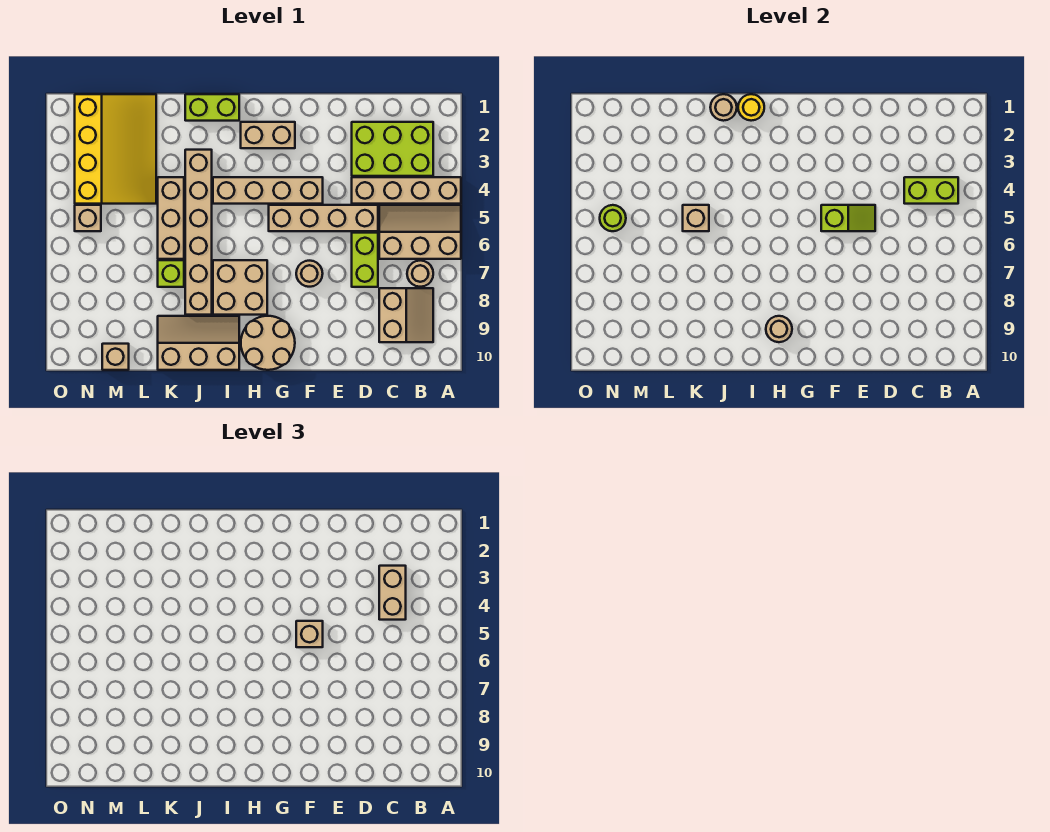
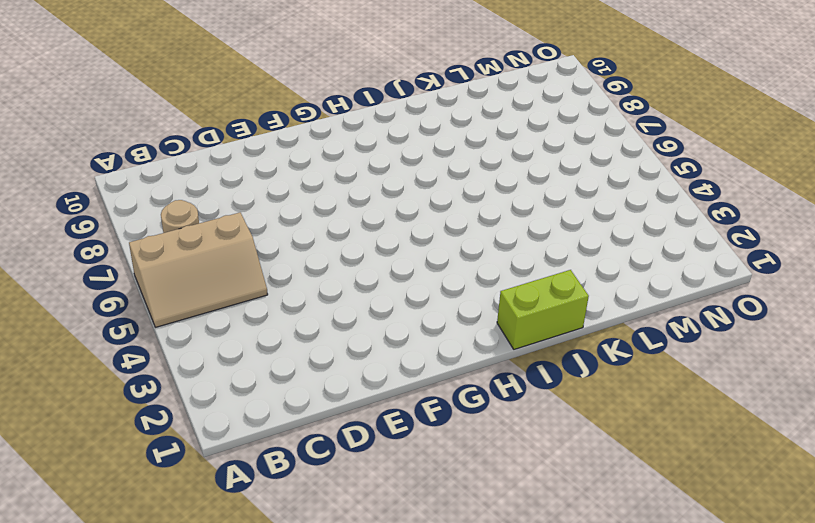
none -> tan brick A4:D4 level 1
none -> lime brick B2:D3 level 1
none -> tan slope B8:C9 level 1 top C

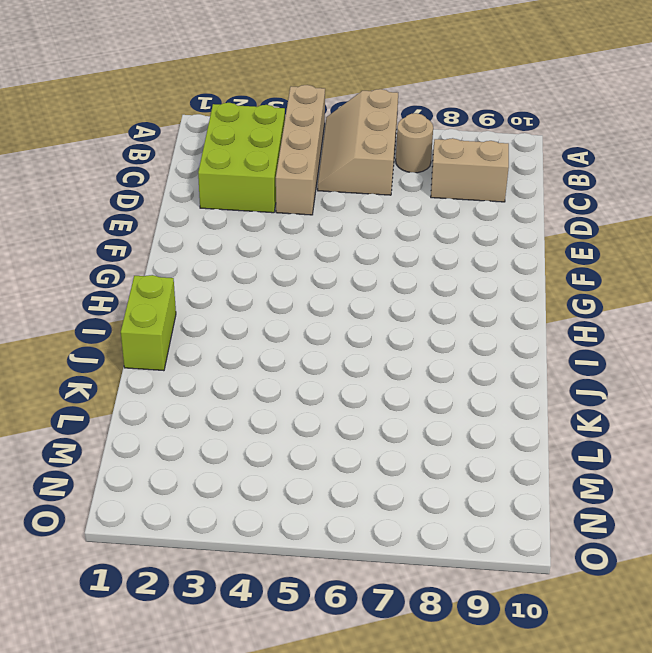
none -> tan brick D5:G5 level 1
none -> lime brick D6:D7 level 1
none -> tan brick F4:I4 level 1

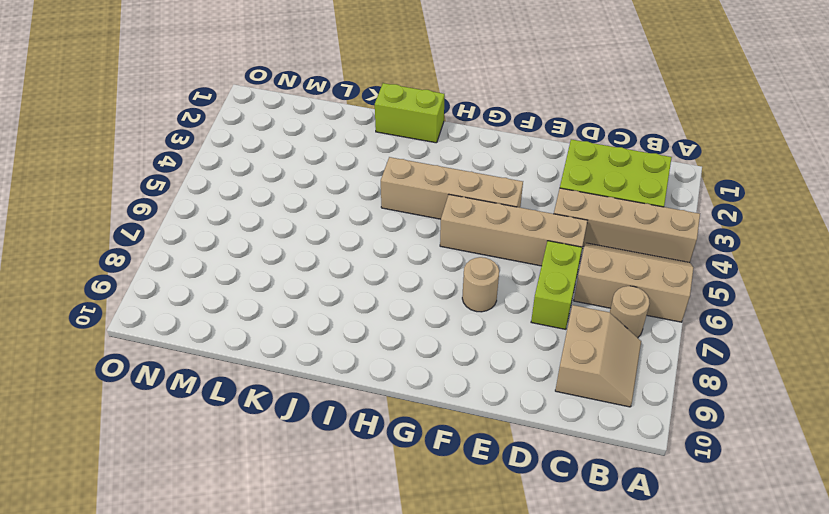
none -> tan brick G2:H2 level 1
none -> tan round brick G9:H10 level 1
none -> tan brick H7:I8 level 1

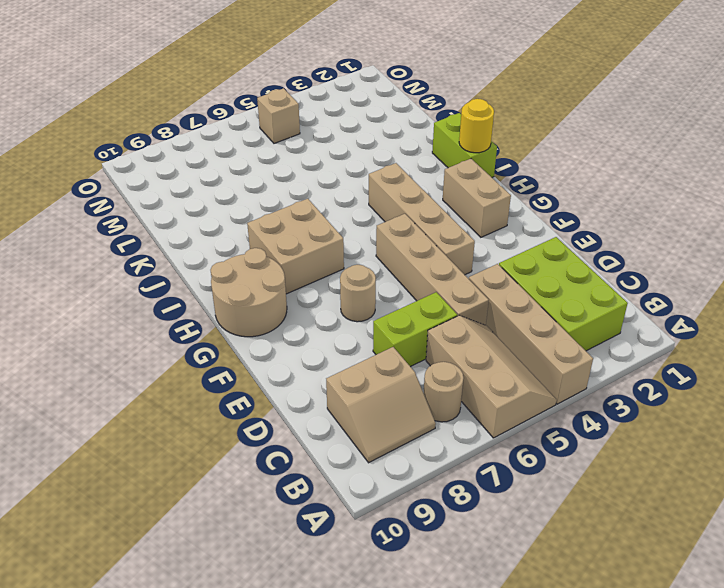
none -> tan slope I9:K10 level 1 top 10
none -> tan brick J3:J8 level 1
none -> tan brick K4:K6 level 1

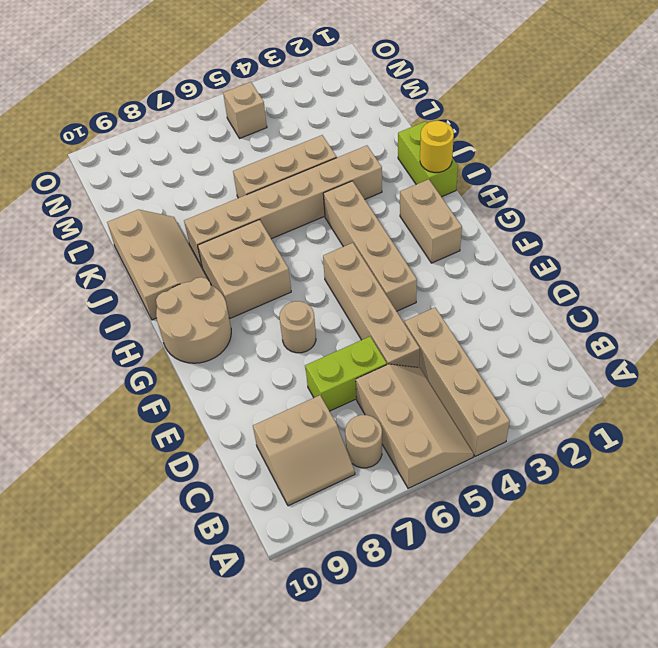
none -> lime brick B2:D3 level 1
none -> lime brick K7 level 1
none -> yellow slope L1:N4 level 1 top N

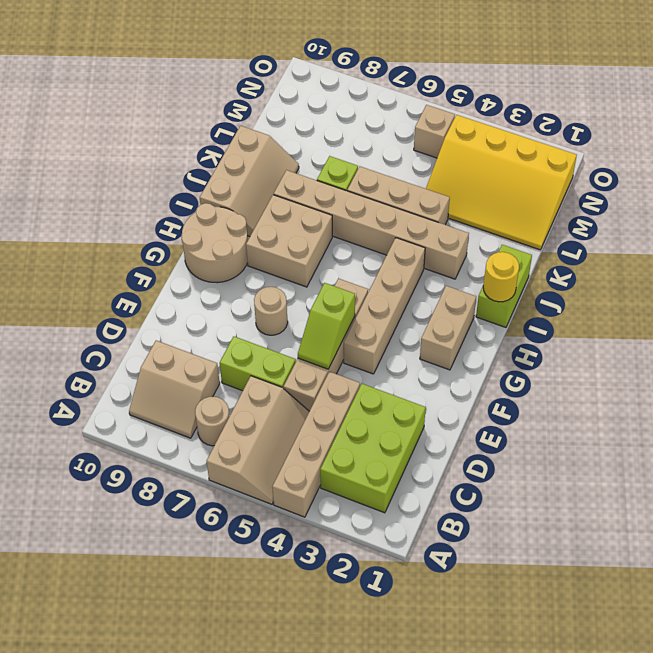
none -> tan brick M10 level 1
none -> lime brick B4:C4 level 2
none -> tan round brick H9 level 2

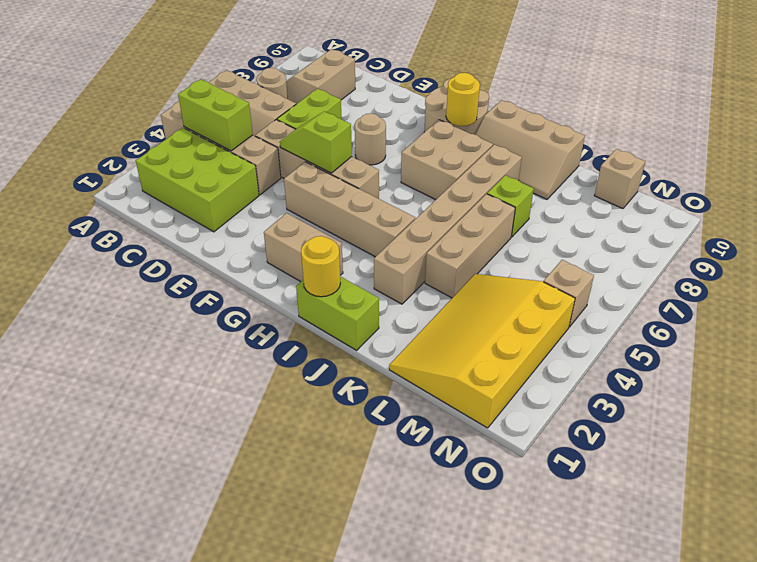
yellow round brick H9 level 2 -> tan round brick H9 level 2
none -> tan round brick J1 level 2
none -> tan brick K5 level 2
none -> lime round brick N5 level 2

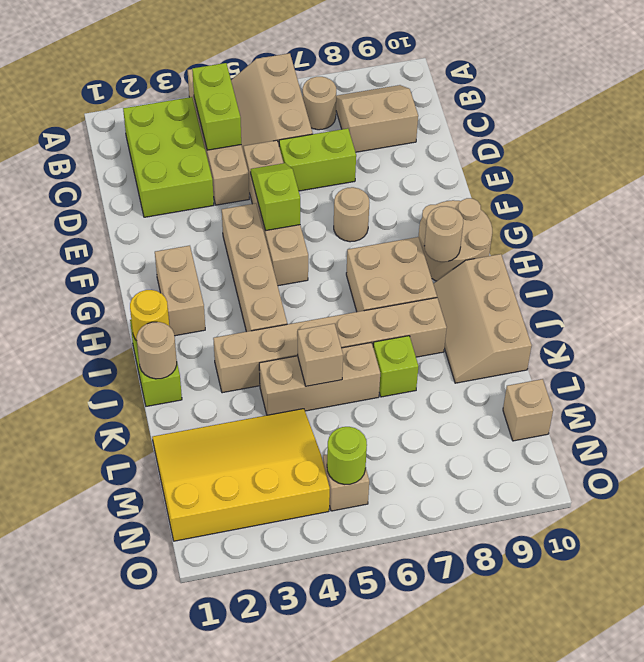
none -> tan brick C3:C4 level 3
none -> tan brick F5 level 3

